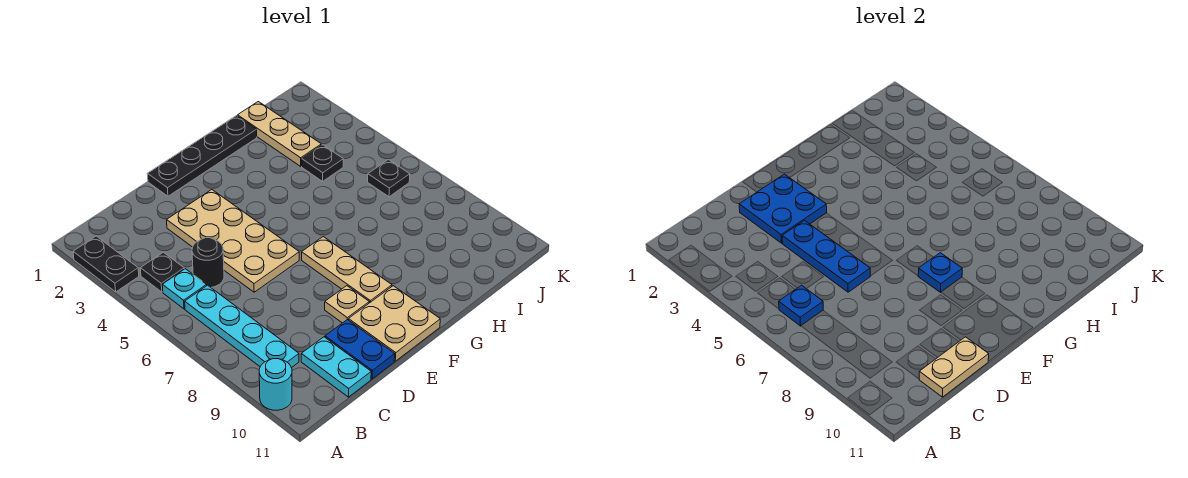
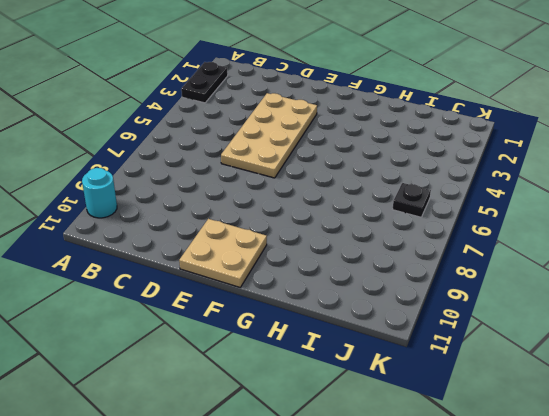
none -> black plate B4 level 1
none -> cyan plate B5 level 1
none -> cyan plate B6:B9 level 1

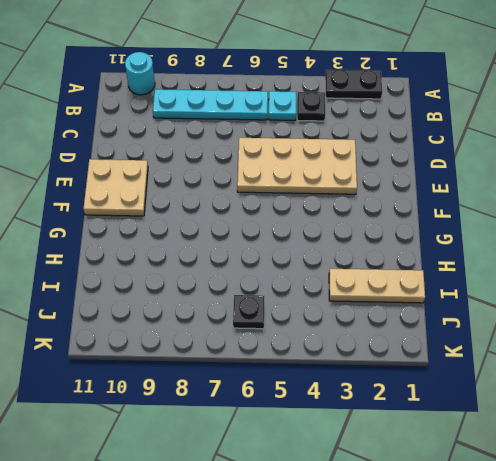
none -> black round brick C5 level 1
none -> cyan plate C10:C11 level 1
none -> blue plate D10:D11 level 1

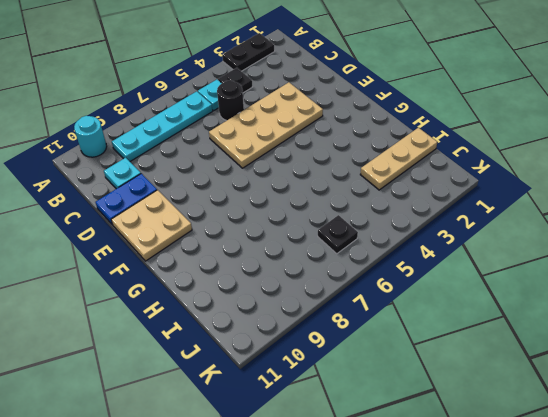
cyan plate C10 level 1 -> cyan plate C10:C11 level 1
none -> black plate E1:H1 level 1
none -> tan plate E9 level 1
none -> tan plate F7:F9 level 1

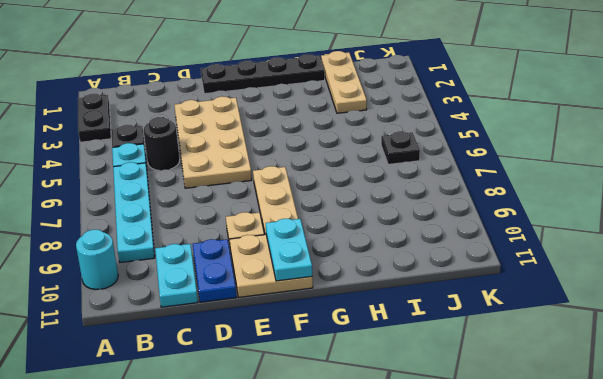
cyan plate F10:F11 level 2 -> none
none -> black plate I4 level 1
none -> blue plate B6 level 2
none -> tan plate C11:D11 level 2

